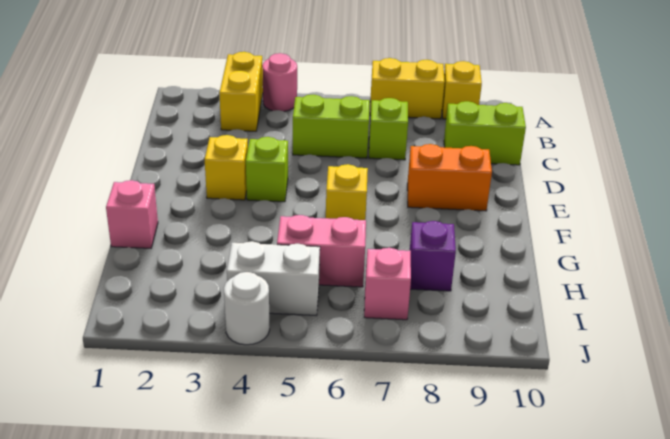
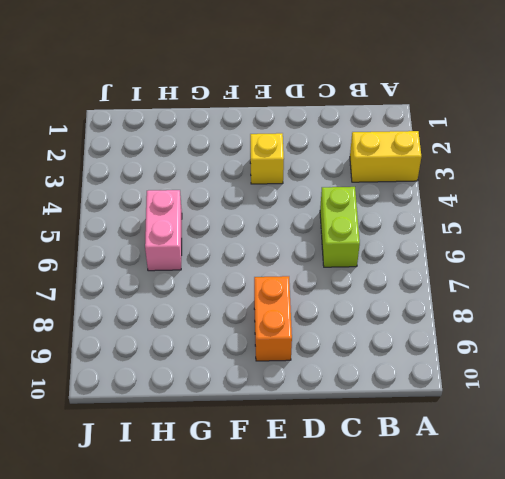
none -> pink round brick A4 level 1
none -> yellow brick A7:A8 level 1
none -> yellow brick A9 level 1

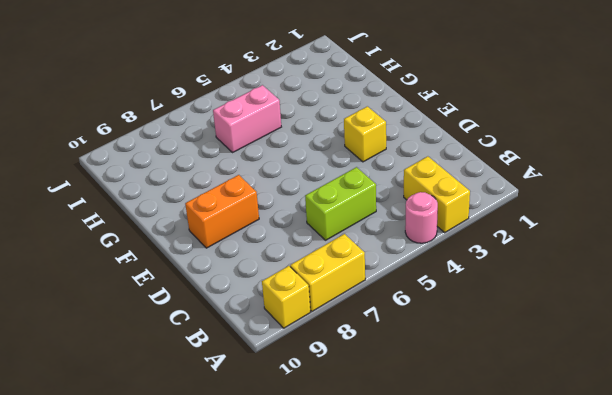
none -> lime brick C7 level 1
none -> lime brick C9:C10 level 1
none -> lime brick E4 level 1

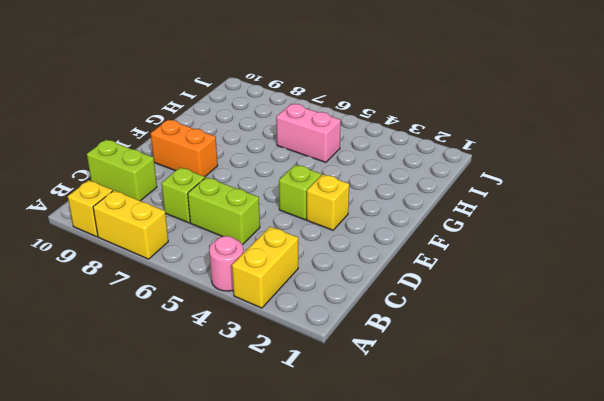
none -> yellow brick F6 level 1
none -> pink brick G1 level 1
none -> purple brick H8 level 1

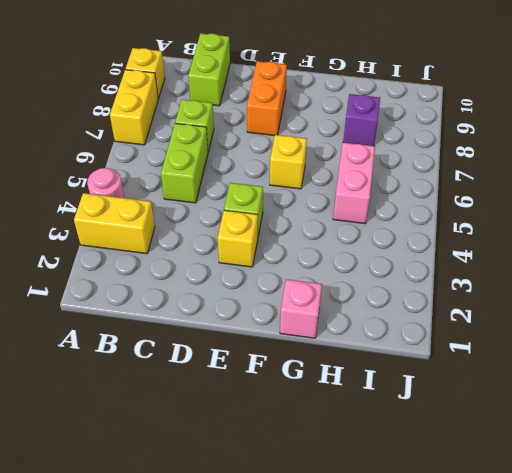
none -> white brick I4:I5 level 1
none -> pink brick I7 level 1
none -> white round brick J4 level 1

